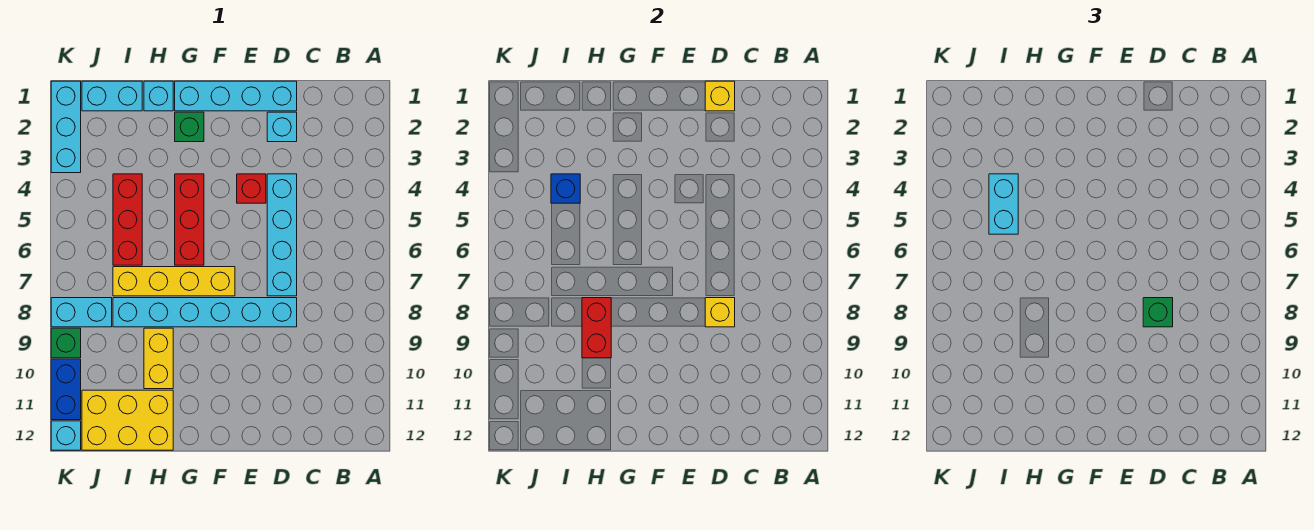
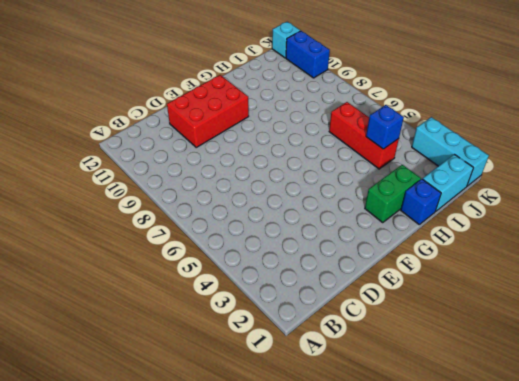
red brick D10:F11 level 1 -> none
green brick G2:H2 level 1 -> green brick G2 level 1
blue brick H1 level 1 -> cyan brick H1 level 1
none -> cyan brick D1:G1 level 1
none -> cyan brick D2 level 1
none -> cyan brick D4:D7 level 1

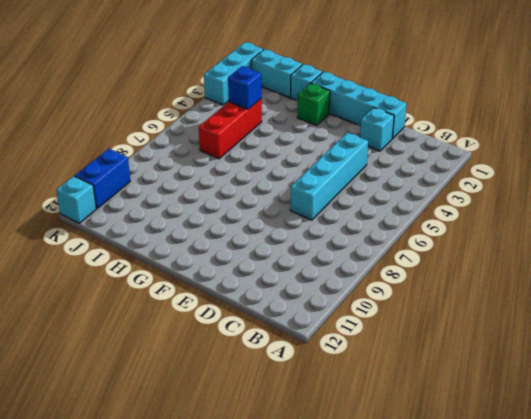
none -> cyan brick D8:I8 level 1
none -> red brick E4 level 1
none -> yellow brick F7:I7 level 1

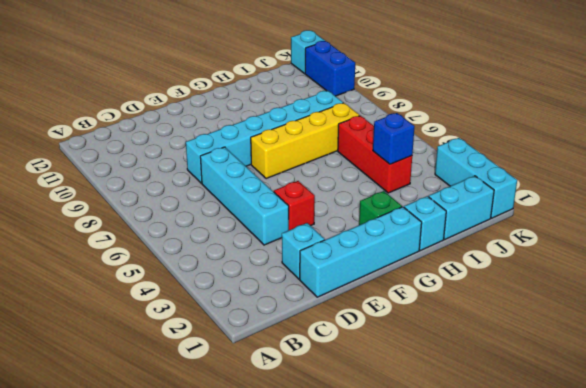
none -> red brick G4:G6 level 1
none -> yellow brick H9:H10 level 1
none -> yellow brick H11:J12 level 1

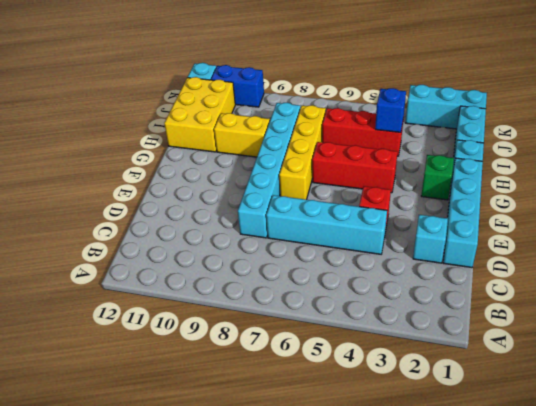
none -> cyan brick J8:K8 level 1
none -> green brick K9 level 1
none -> yellow brick D1 level 2

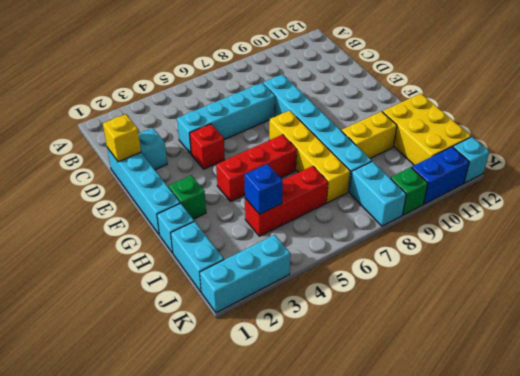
none -> yellow brick D8 level 2
none -> red brick H8:H9 level 2
none -> green brick D8 level 3

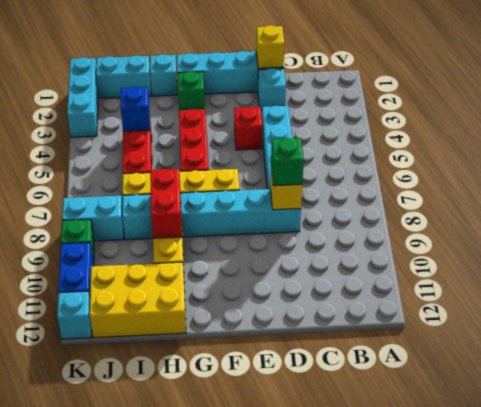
none -> cyan brick I4:I5 level 3

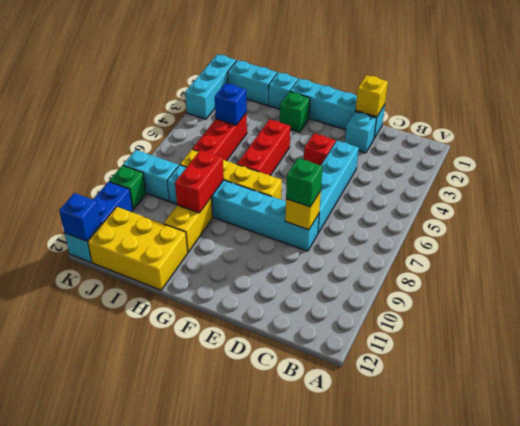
blue brick K12 level 2 -> none
none -> cyan brick I4:I5 level 3

